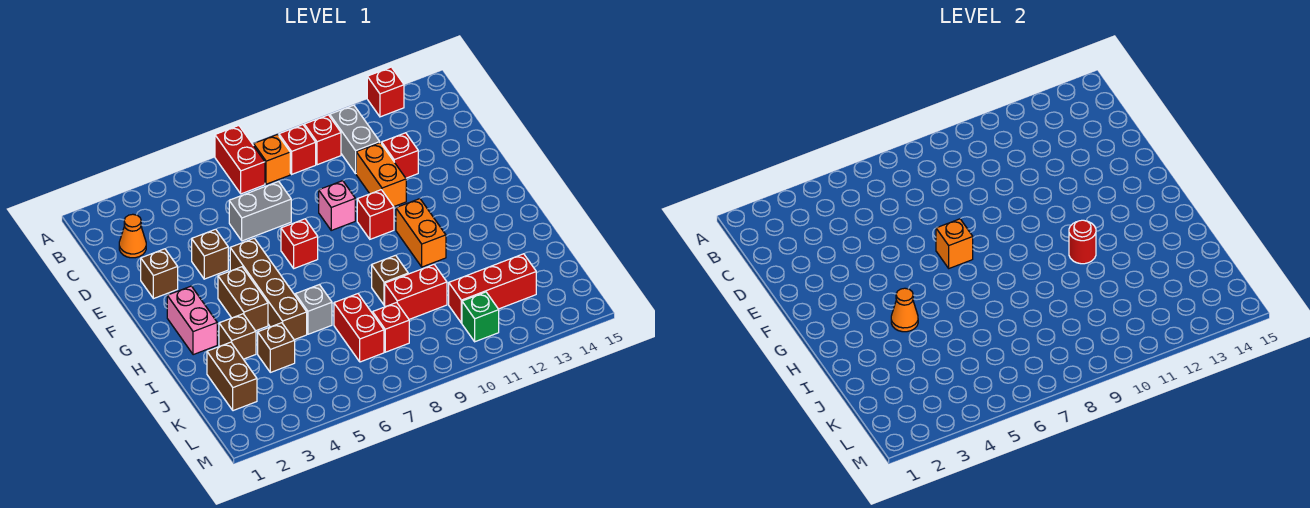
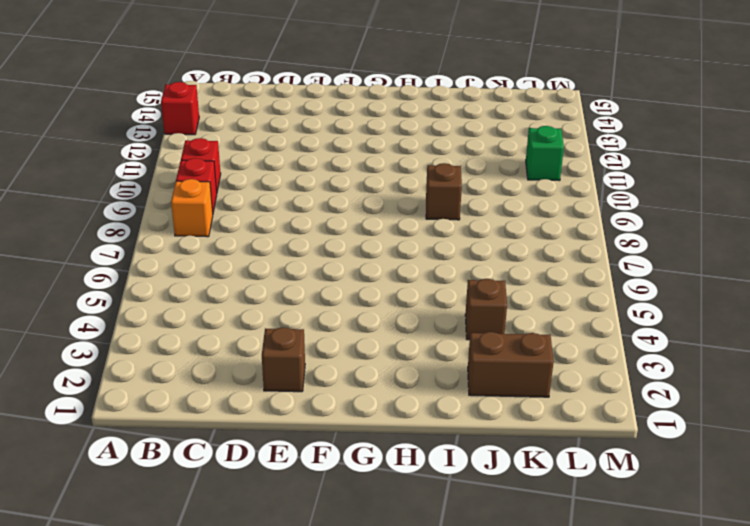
none -> red brick A7:B7 level 1
none -> grey brick B11:C11 level 1
none -> orange cone C2 level 1
none -> grey brick D6:D7 level 1

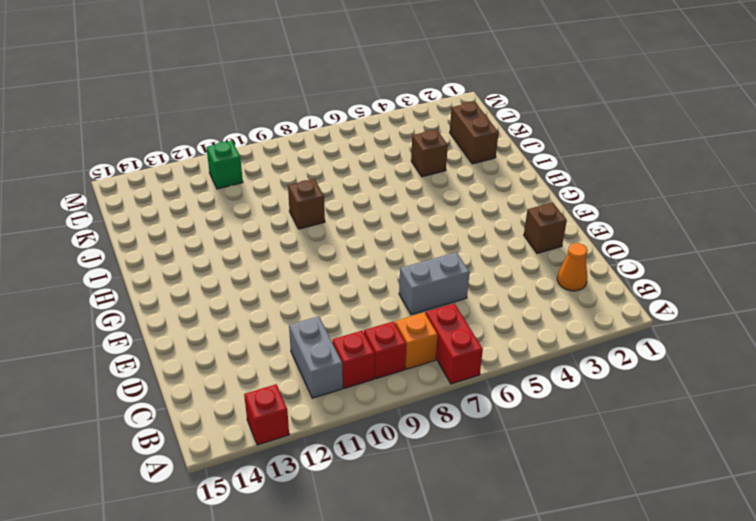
none -> orange brick D11:E11 level 1
none -> red brick D12 level 1
none -> brown brick E4 level 1
none -> pink brick E9 level 1

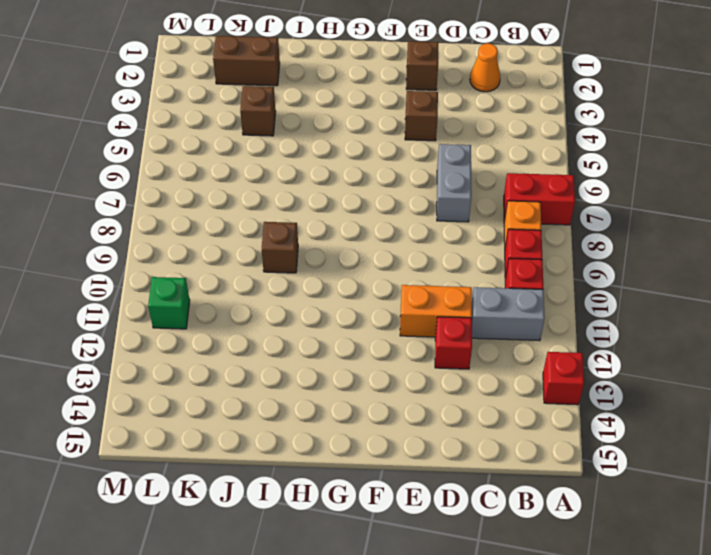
none -> pink brick E9 level 1
none -> brown brick F5:I5 level 1
none -> red brick F7 level 1
none -> red brick F10 level 1

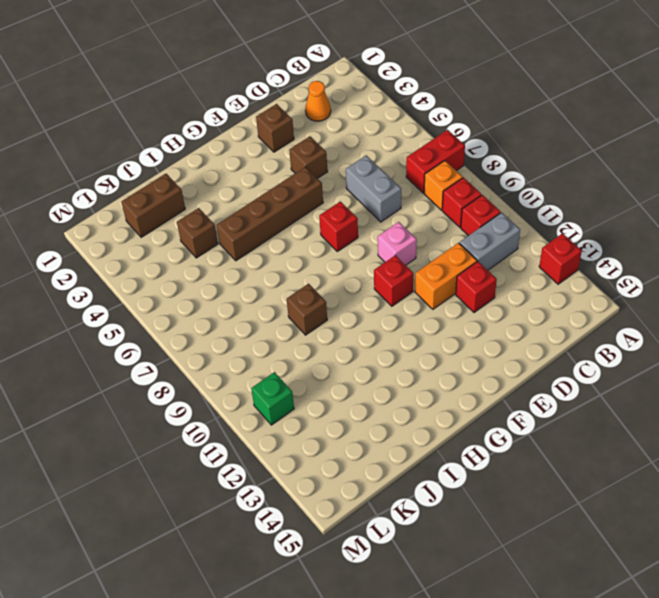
none -> pink brick G2:H2 level 1
none -> brown brick G4:H4 level 1
none -> orange brick G11:H11 level 1
none -> brown brick I3 level 1

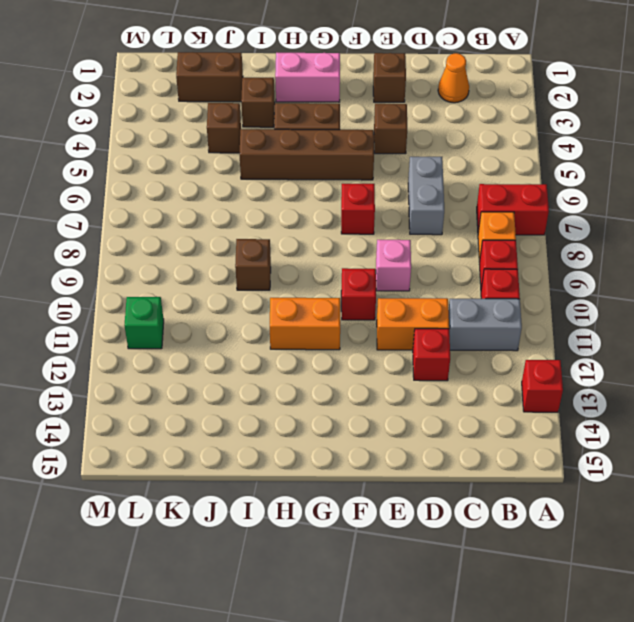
none -> grey brick I6 level 1
none -> red brick J7:K7 level 1
none -> red brick J9:J10 level 1
none -> red brick K8 level 1

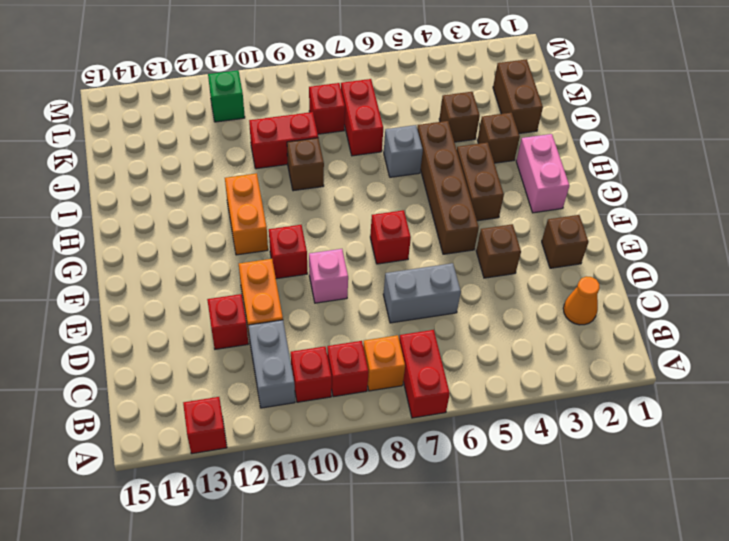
none -> red brick K11:K13 level 1
none -> orange brick F7 level 2
none -> orange cone H4 level 2
none -> red round brick H11 level 2

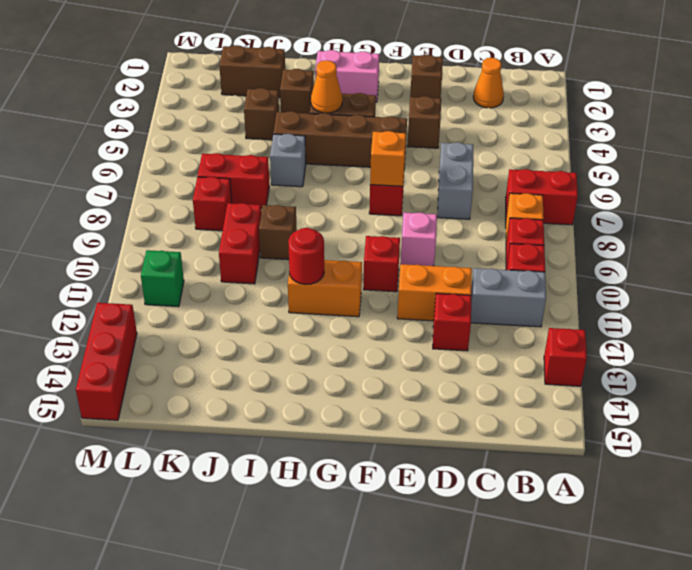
red brick M13:M15 level 1 -> red brick K11:K13 level 1

